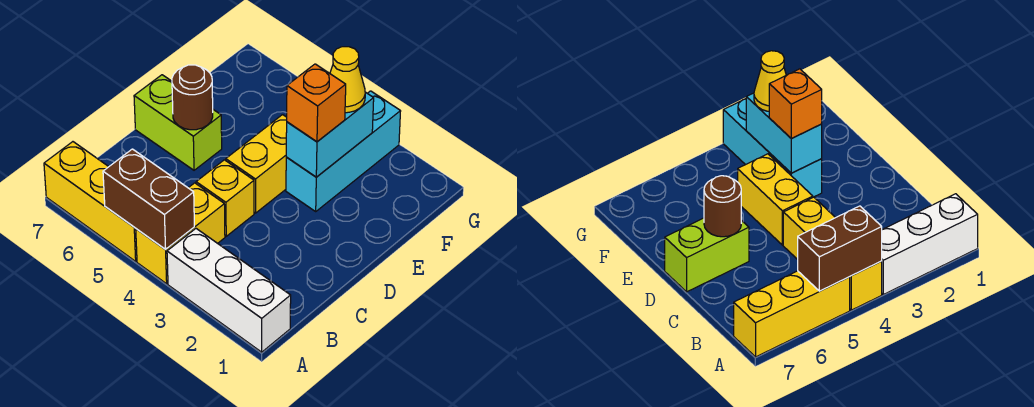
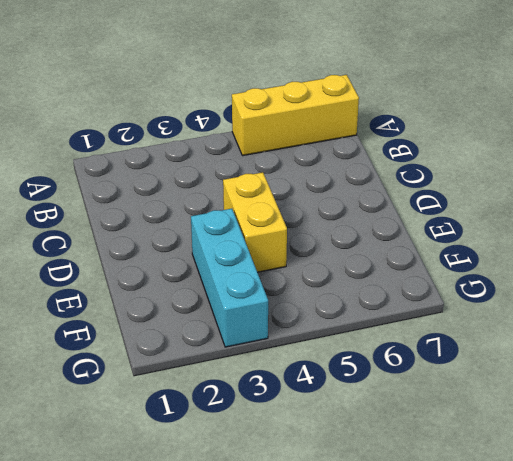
none -> white brick A1:A3 level 1
none -> yellow brick A4:B4 level 1
none -> yellow brick C4 level 1

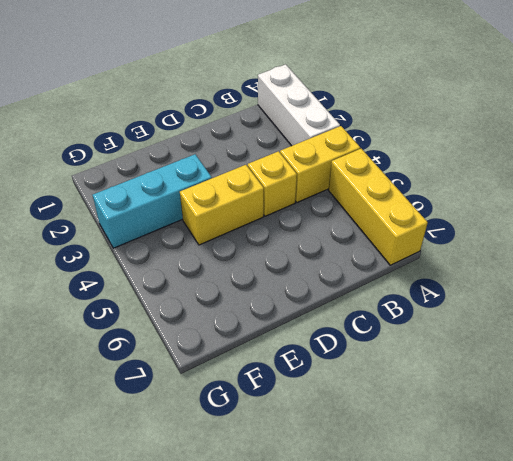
none -> lime brick D6:D7 level 1
none -> brown brick A4:A5 level 2
none -> brown round brick D6 level 2

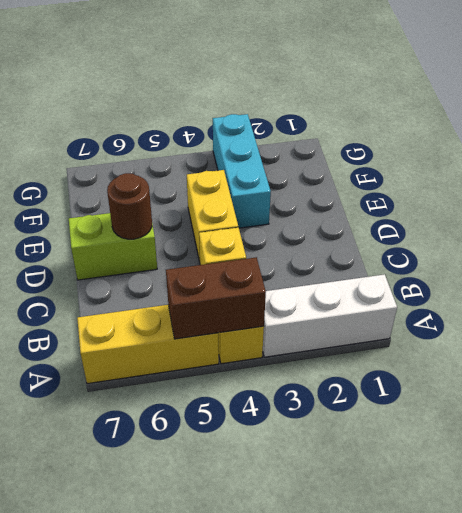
none -> cyan brick E3:F3 level 2
none -> orange brick E3 level 3
none -> yellow cone F3 level 3

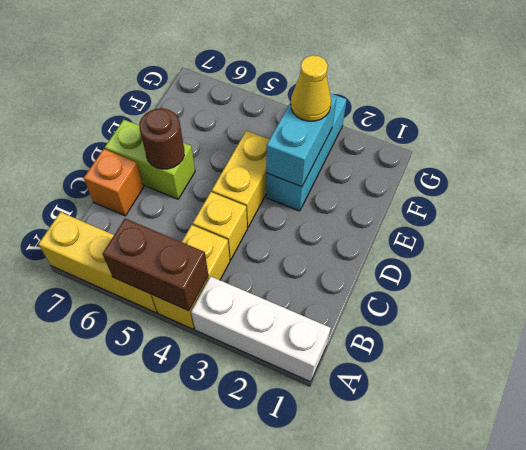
orange brick C7 level 1 -> orange brick E3 level 3

